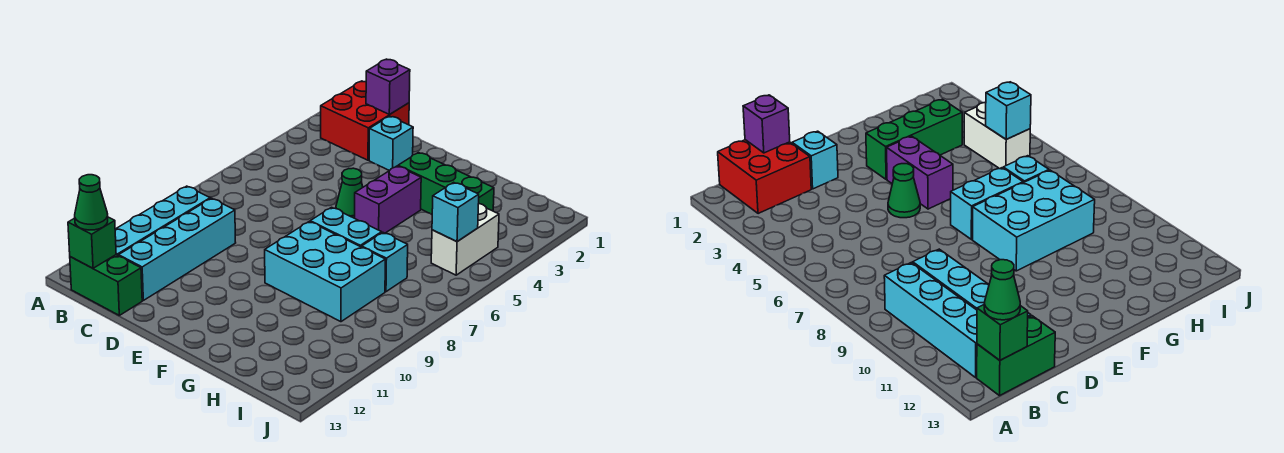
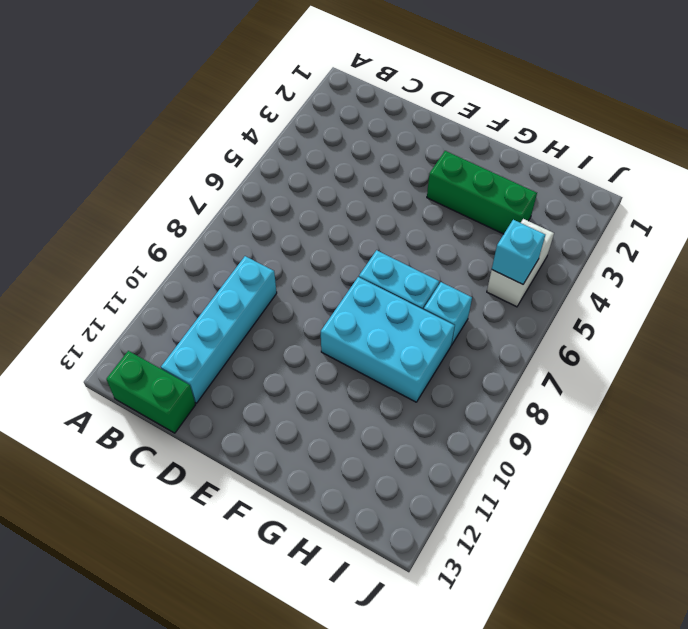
none -> red brick B1:C2 level 1
none -> cyan brick B9:B12 level 1
none -> cyan brick D2 level 1

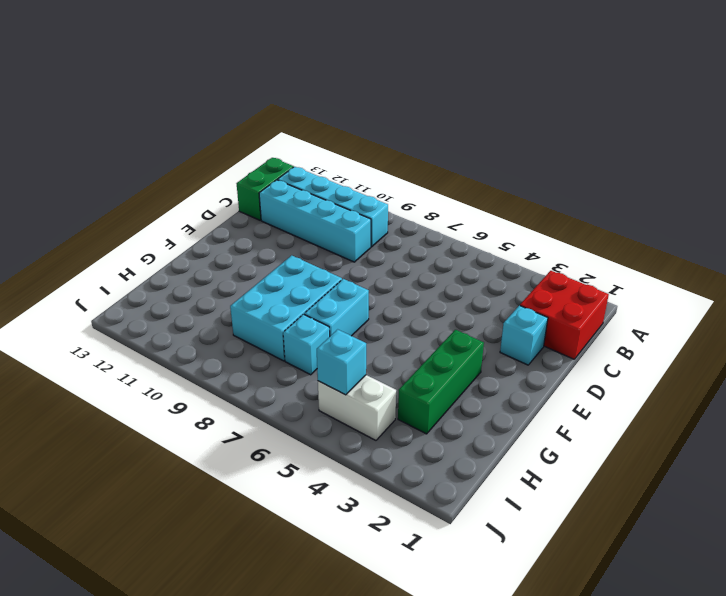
none -> green cone E5 level 1
none -> purple brick F4:F5 level 1
none -> green brick B13 level 2

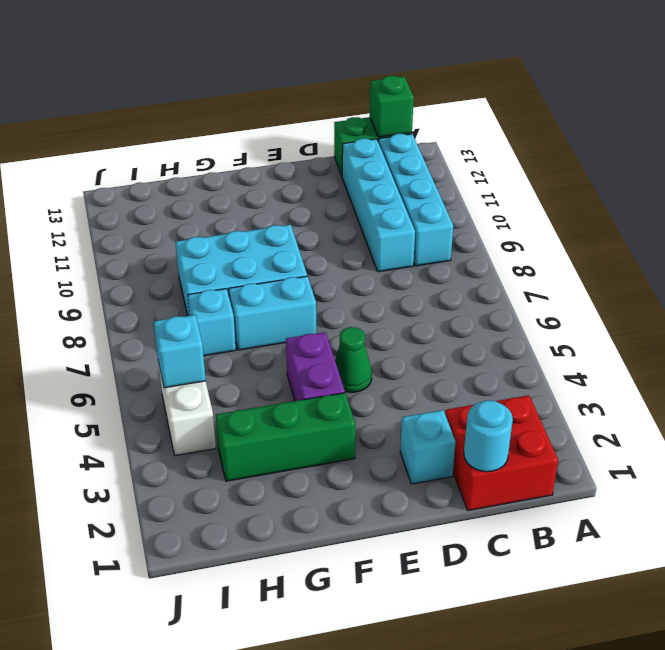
cyan round brick C1 level 2 -> purple brick C1 level 2
none -> green cone B13 level 3

